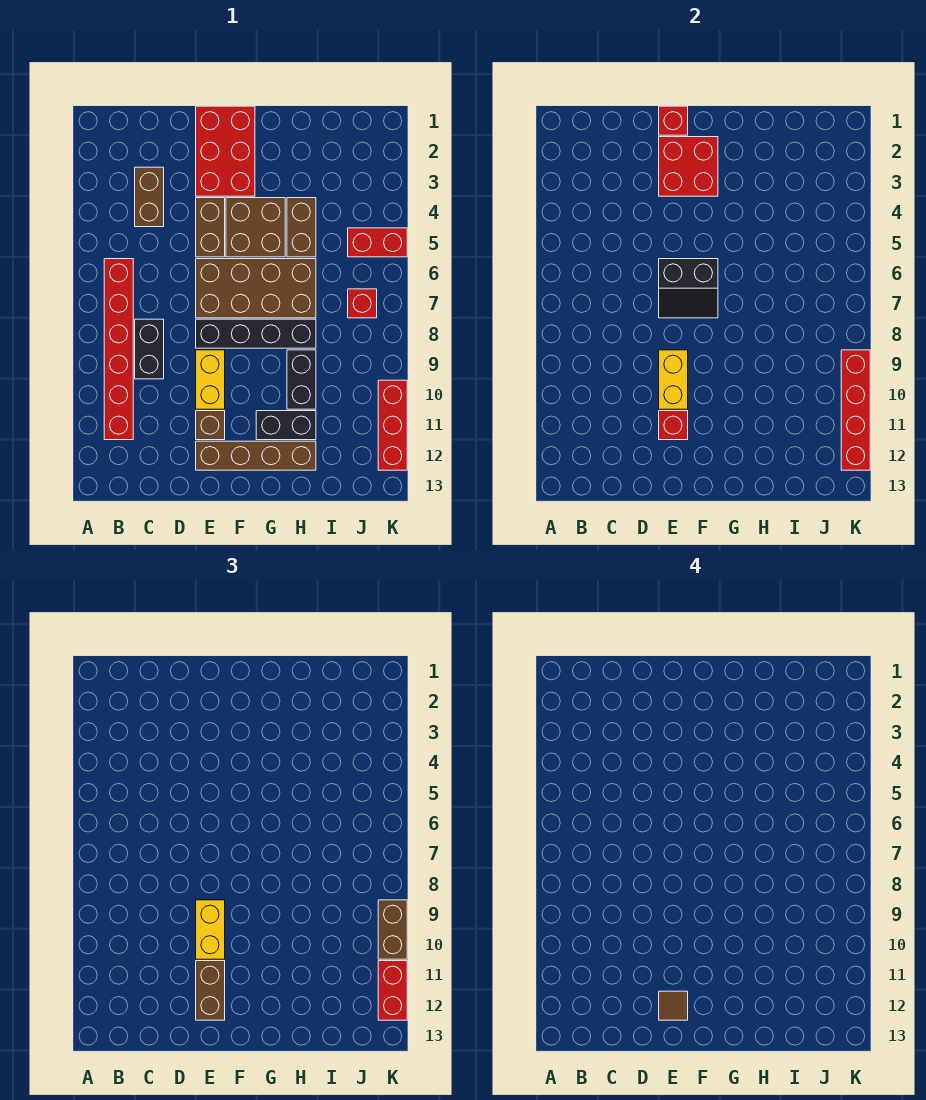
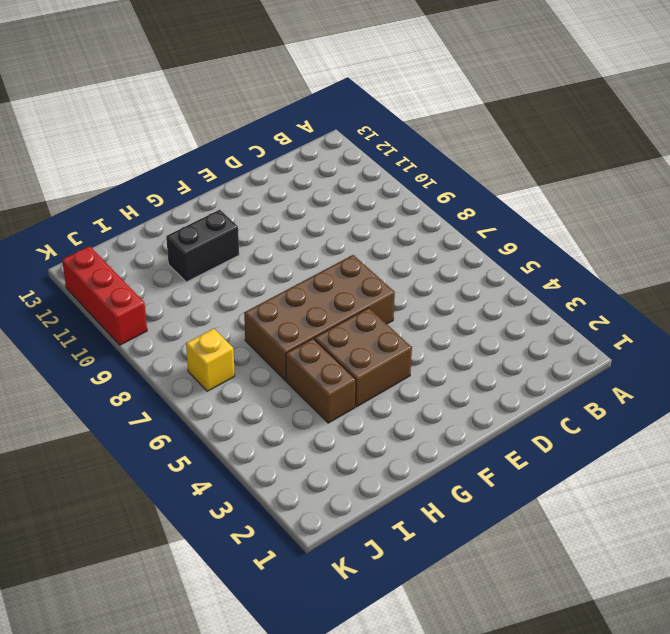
yellow brick J7 level 1 -> red brick J7 level 1
none -> red brick B6:B11 level 1
none -> brown brick C3:C4 level 1
none -> black brick C8:C9 level 1

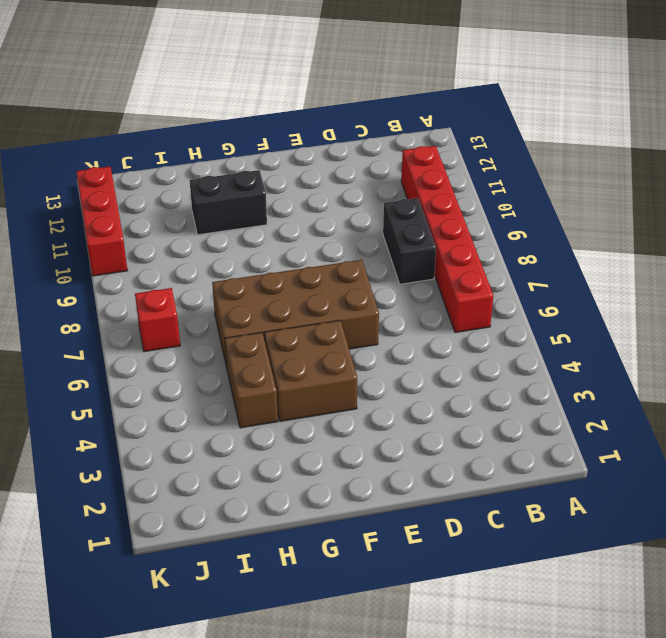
none -> brown brick C3:C4 level 1
none -> red brick E1:F3 level 1
none -> brown brick E4:E5 level 1

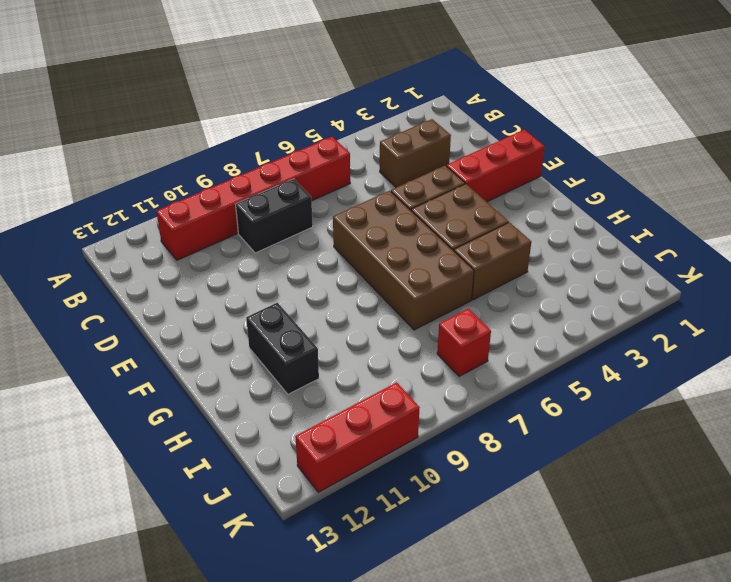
red brick E1:E3 level 1 -> red brick E1:F3 level 1
none -> black brick E8:H8 level 1
none -> yellow brick E9:E10 level 1
none -> brown brick E11 level 1

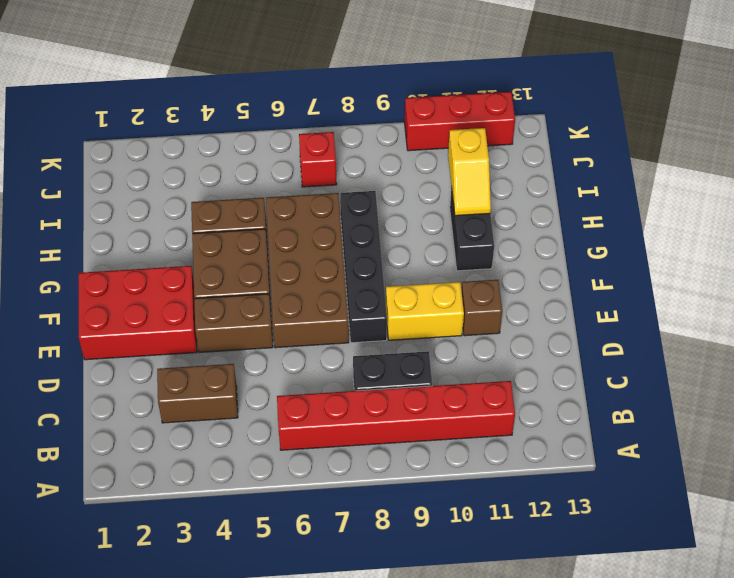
yellow slope H11:I11 level 2 top I -> none
none -> brown brick E12:H12 level 1
none -> black brick H9:H10 level 1
none -> red brick J5:K5 level 1

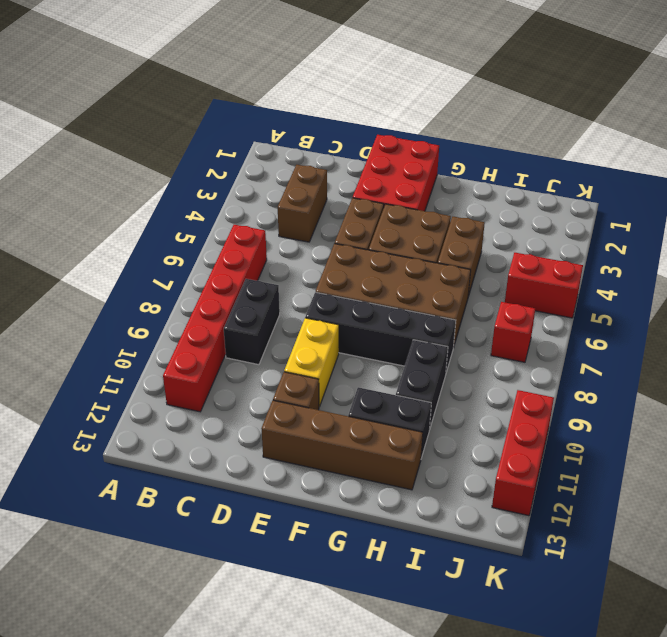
none -> red brick E1 level 2
none -> red brick E2:F3 level 2
none -> black slope E6:F7 level 2 top 6

